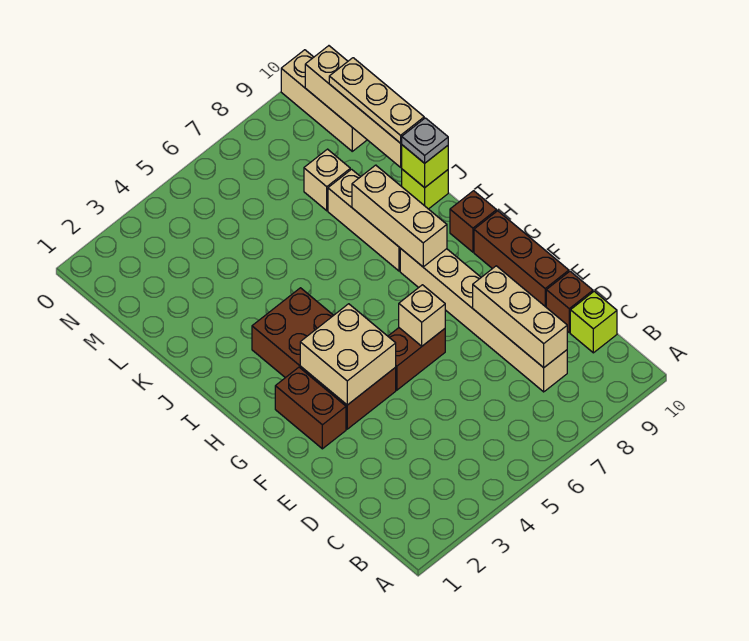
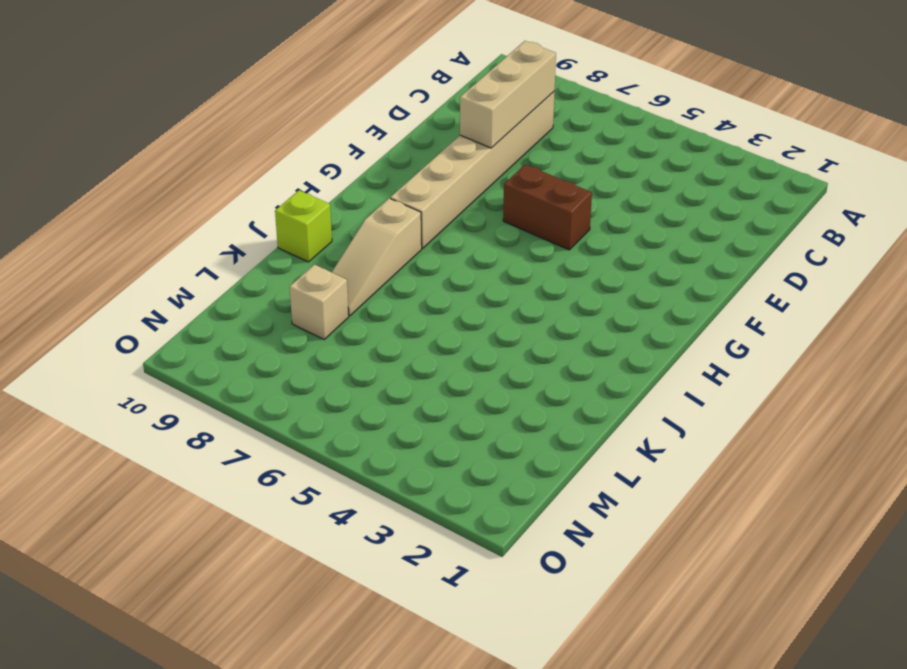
tan slope I8:K8 level 1 top I -> tan brick I8:K8 level 1
none -> lime brick C10 level 1
none -> brown brick D10 level 1
none -> brown brick E10:G10 level 1

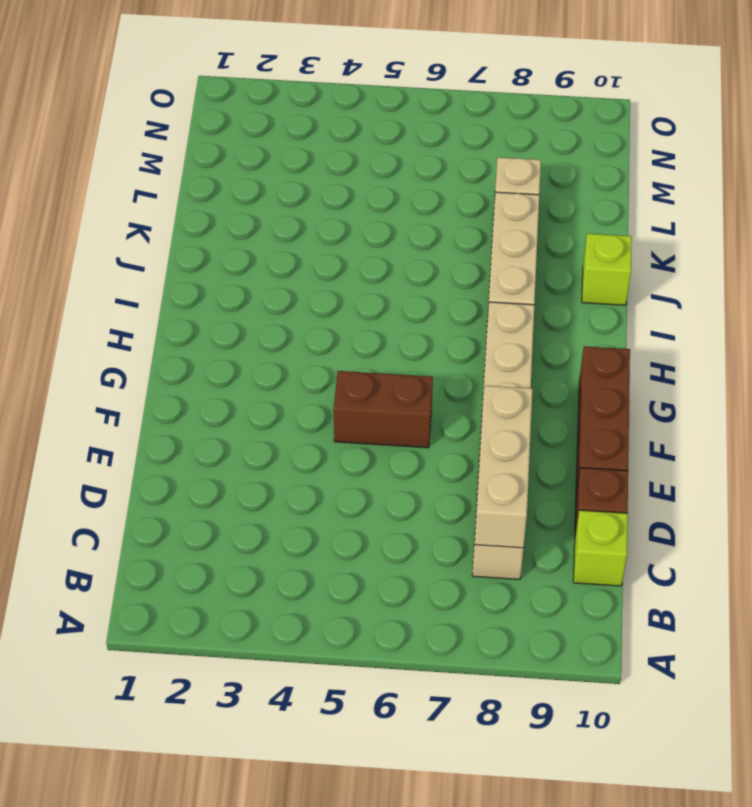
none -> brown brick F2:G2 level 1
none -> brown brick F3:I4 level 1
none -> brown brick H10 level 1

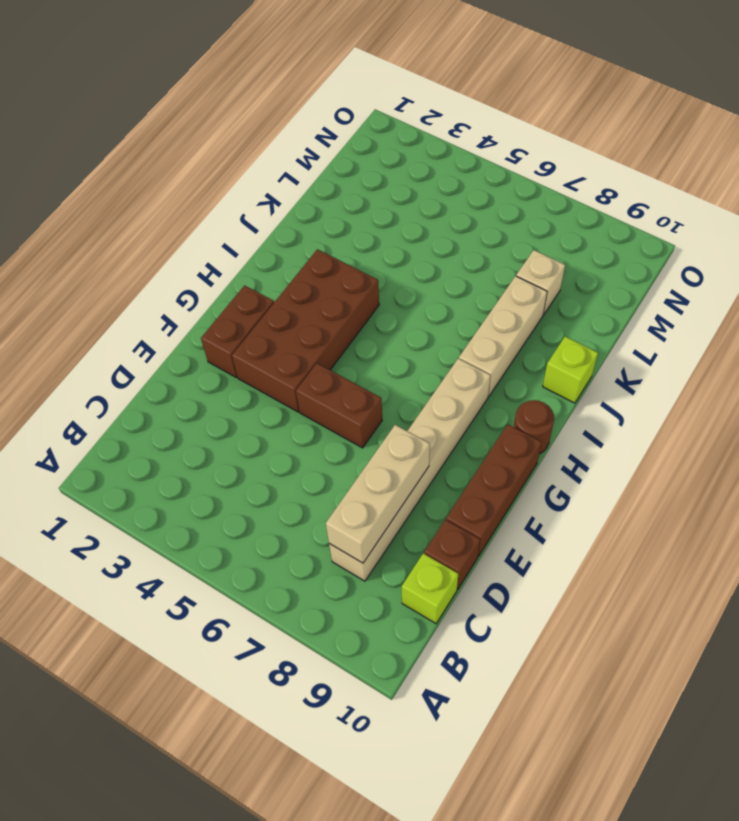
brown round brick H10 level 1 -> brown brick H10 level 1
none -> tan brick M10:O10 level 1
none -> tan brick F3:G4 level 2
none -> tan brick F6 level 2

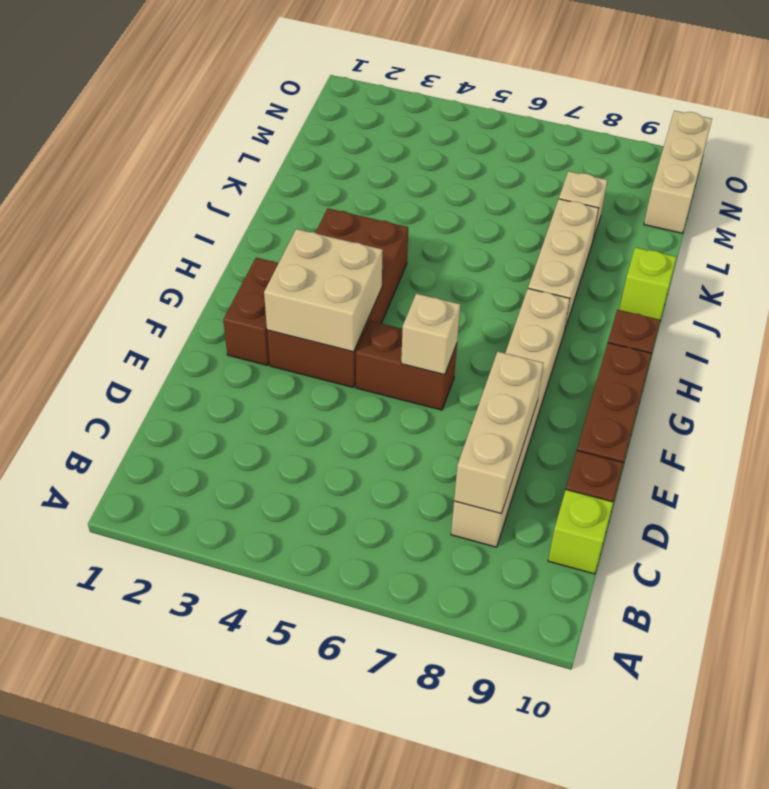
none -> tan brick H8:J8 level 2
none -> lime brick J10 level 2
none -> tan brick K10:N10 level 2

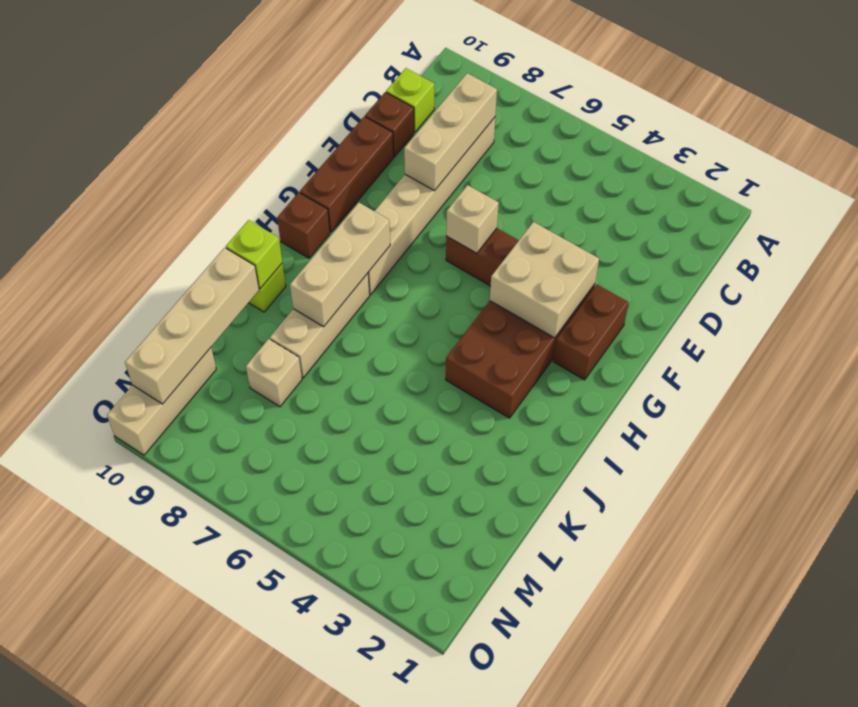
none -> grey plate J10 level 3
none -> tan plate K10:M10 level 3

